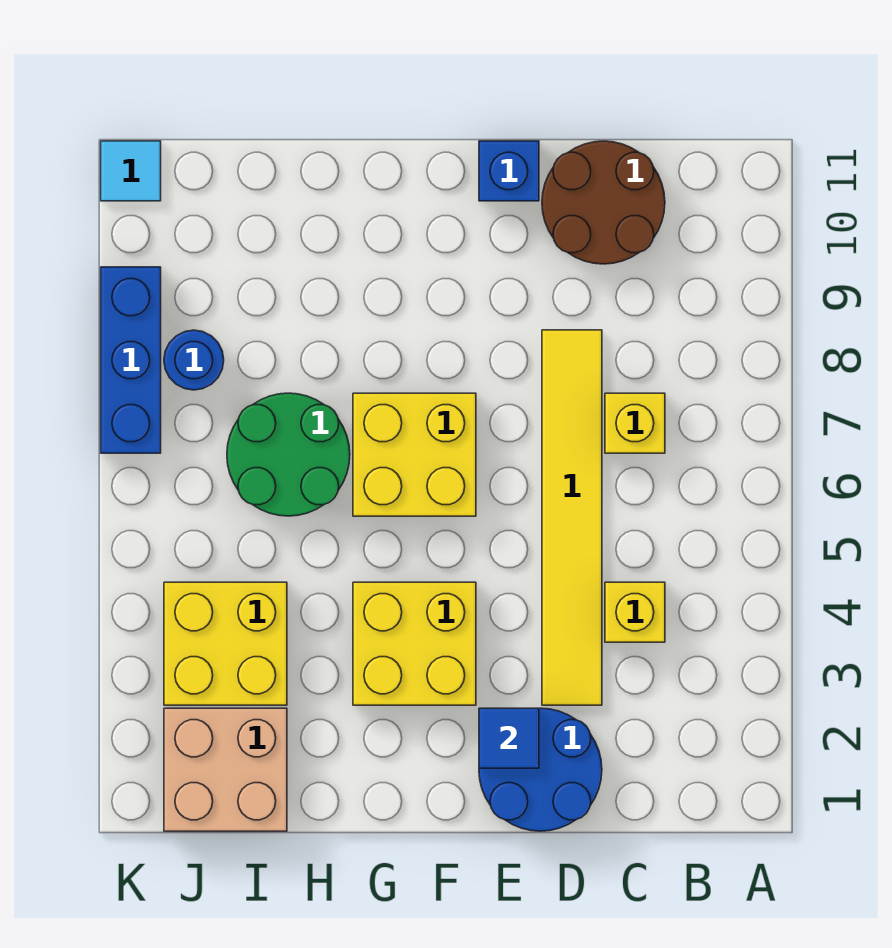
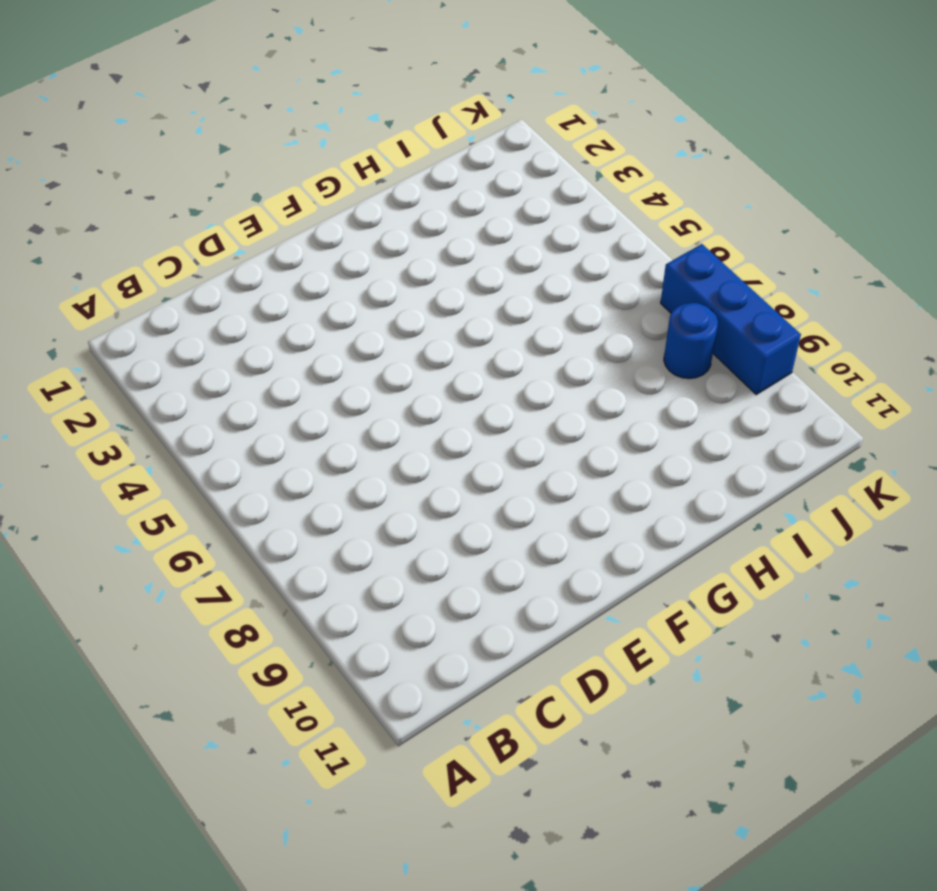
none -> yellow brick C4 level 1
none -> yellow brick C7 level 1
none -> brown round brick C10:D11 level 1

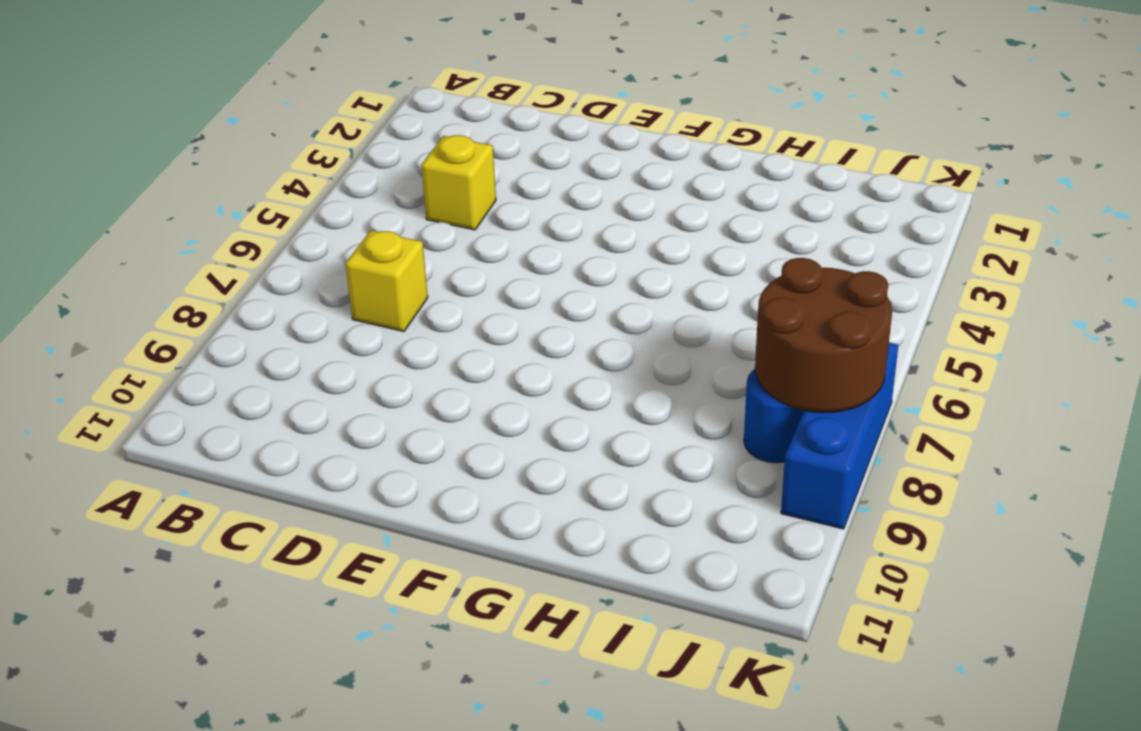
brown round brick J7:K8 level 2 -> brown round brick C10:D11 level 1
none -> blue round brick D1:E2 level 1
none -> yellow tile D3:D8 level 1
none -> blue brick E11 level 1

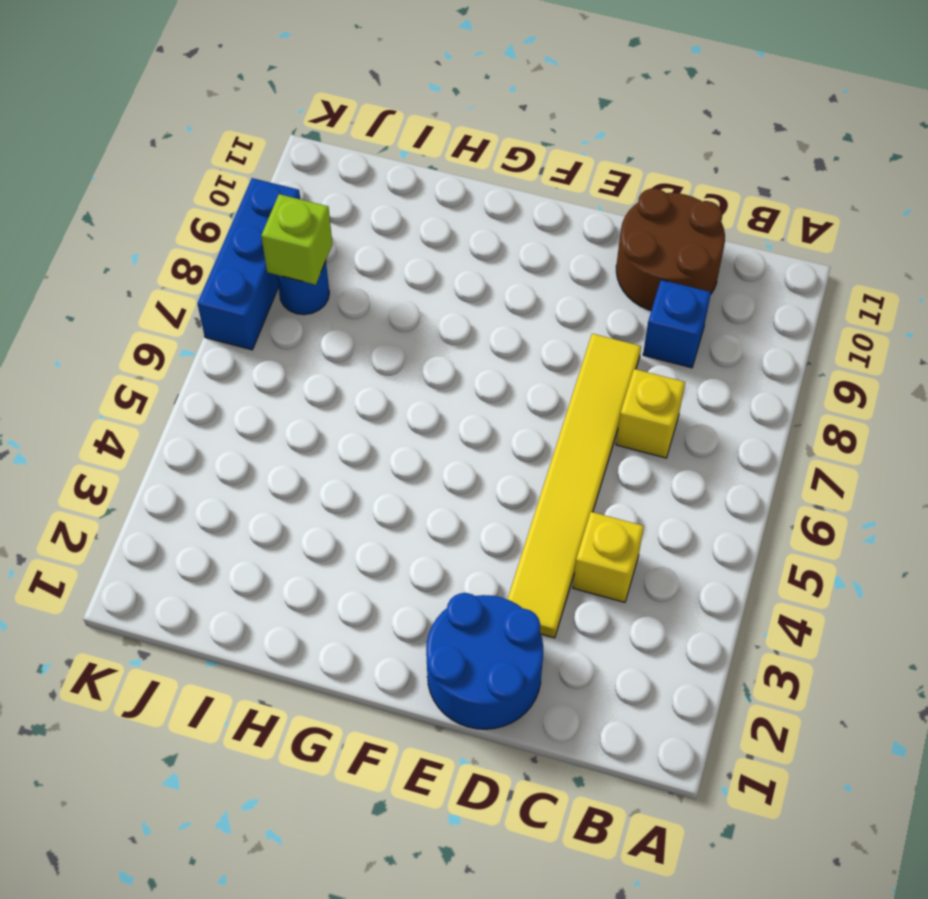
blue brick C9 level 1 -> blue brick E11 level 1
lime brick J8 level 2 -> none
none -> yellow brick F3:G4 level 1
none -> yellow brick F6:G7 level 1
none -> green round brick H6:I7 level 1

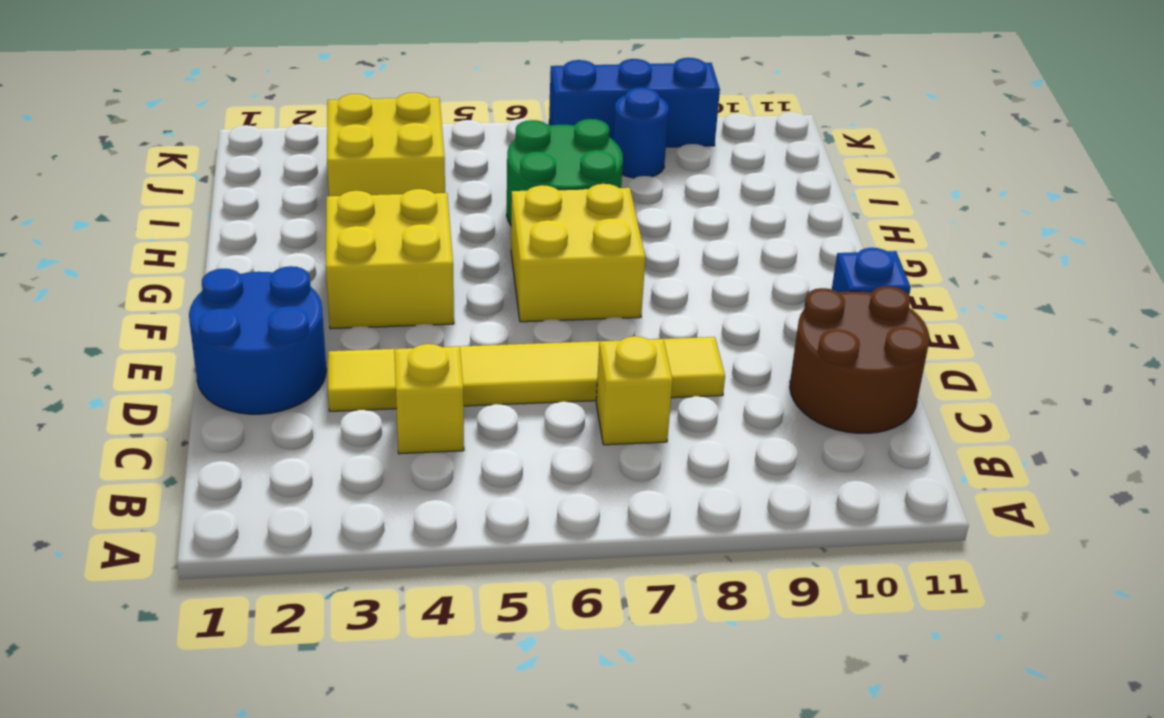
none -> tan brick I1:J2 level 1
none -> cyan tile K11 level 1
none -> blue tile E2 level 2

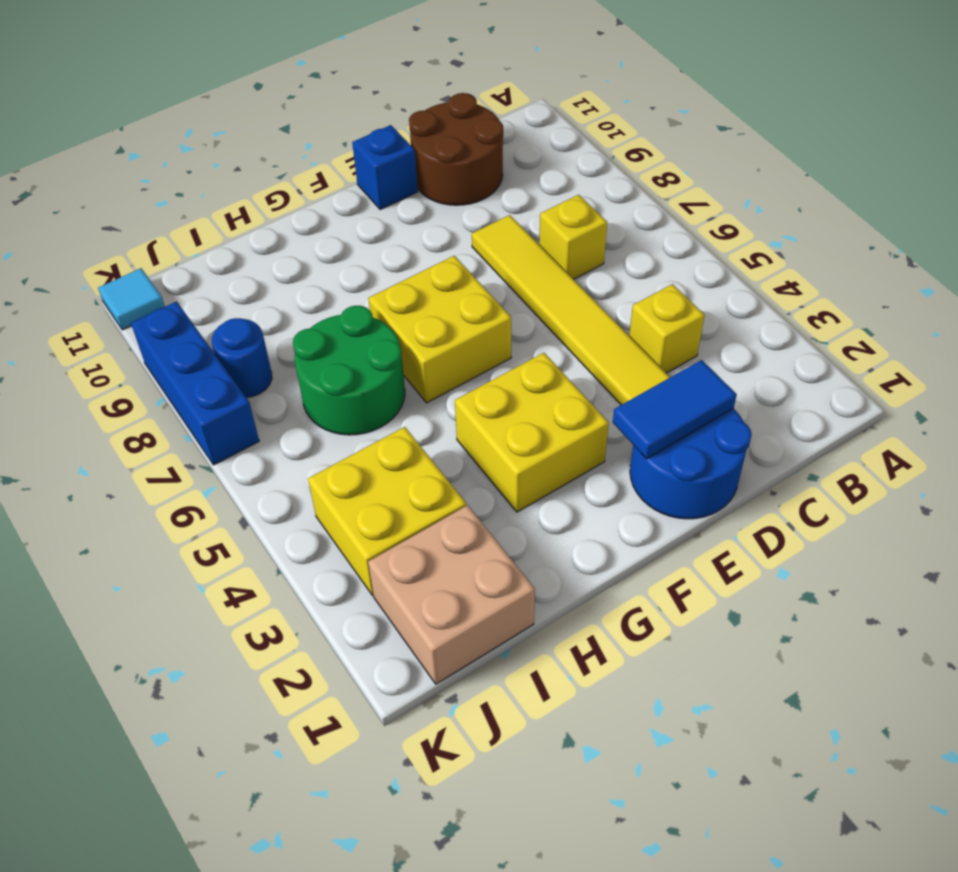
blue tile D2:E2 level 2 -> blue tile E2 level 2

